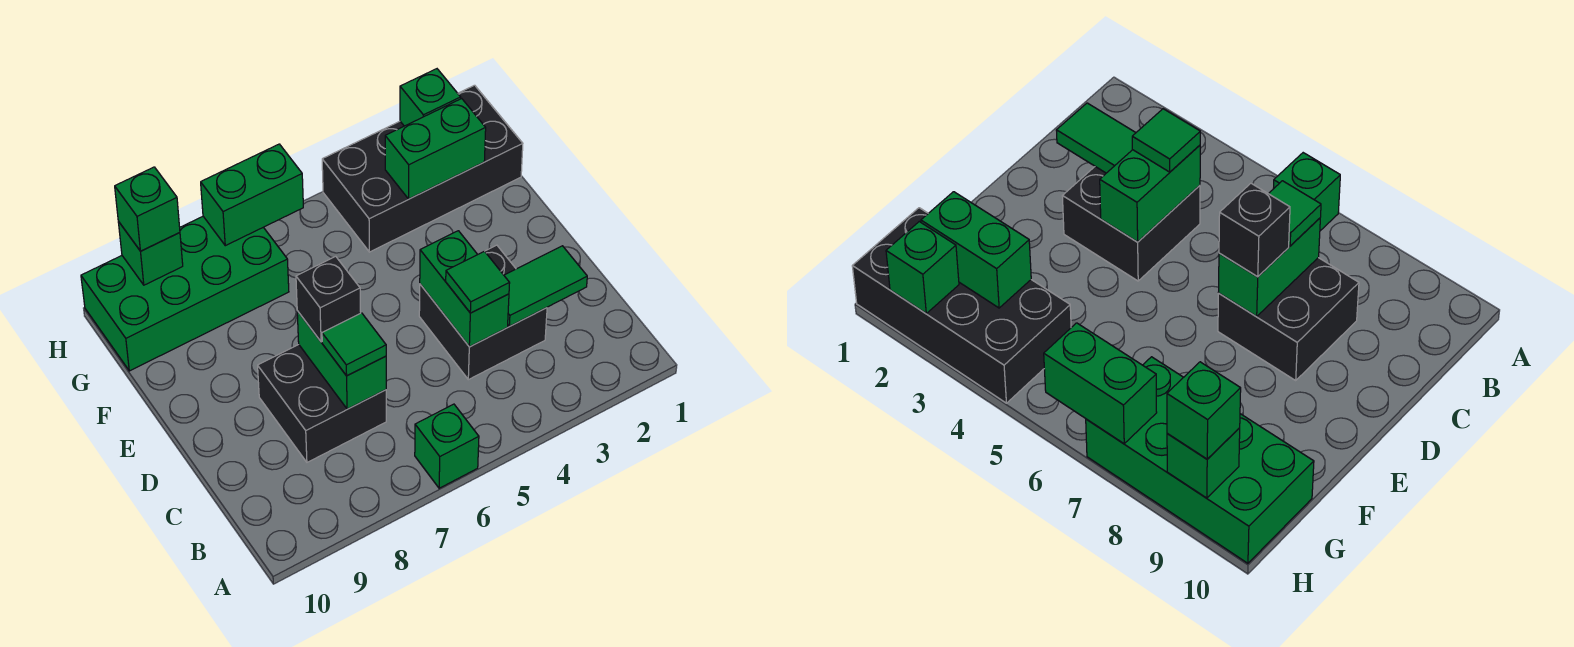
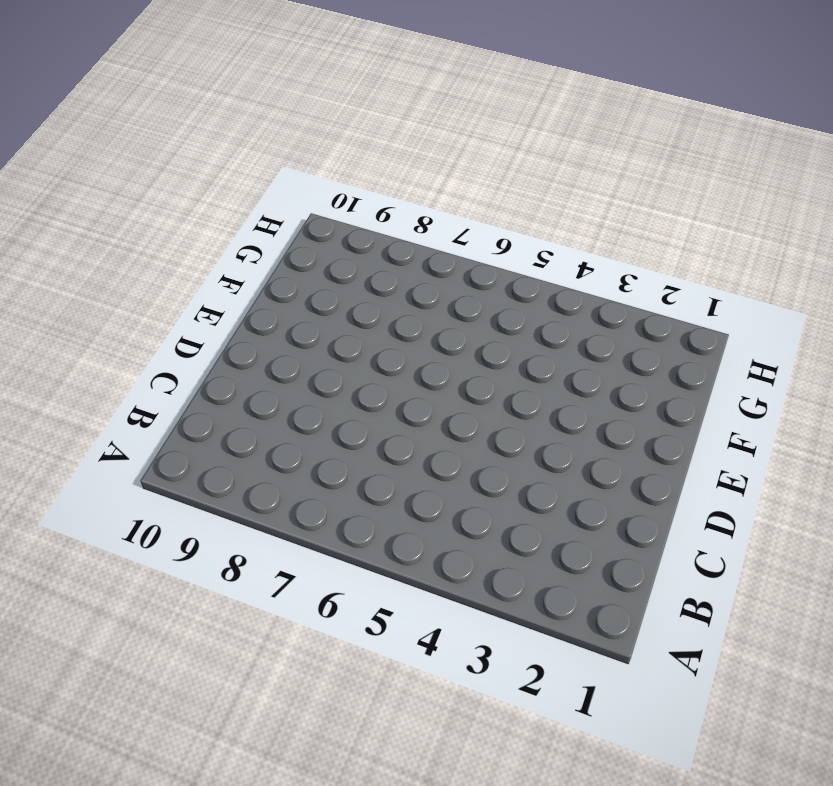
none -> green brick A6 level 1
none -> black brick C3:D4 level 1
none -> black brick C7:D8 level 1

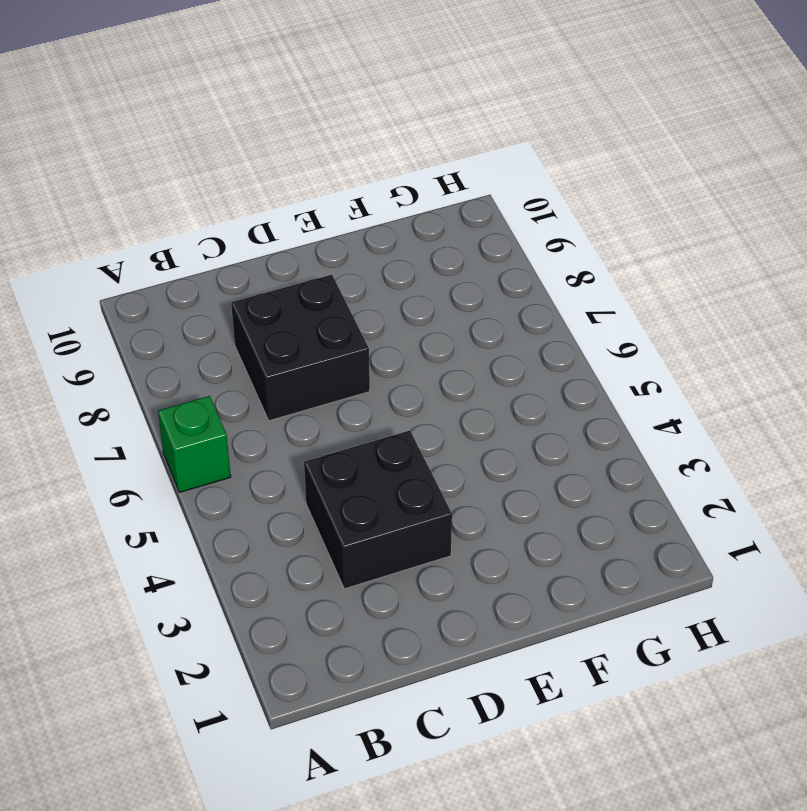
none -> black brick G1:H4 level 1
none -> green brick G7:H10 level 1
none -> green tile C2:C3 level 2

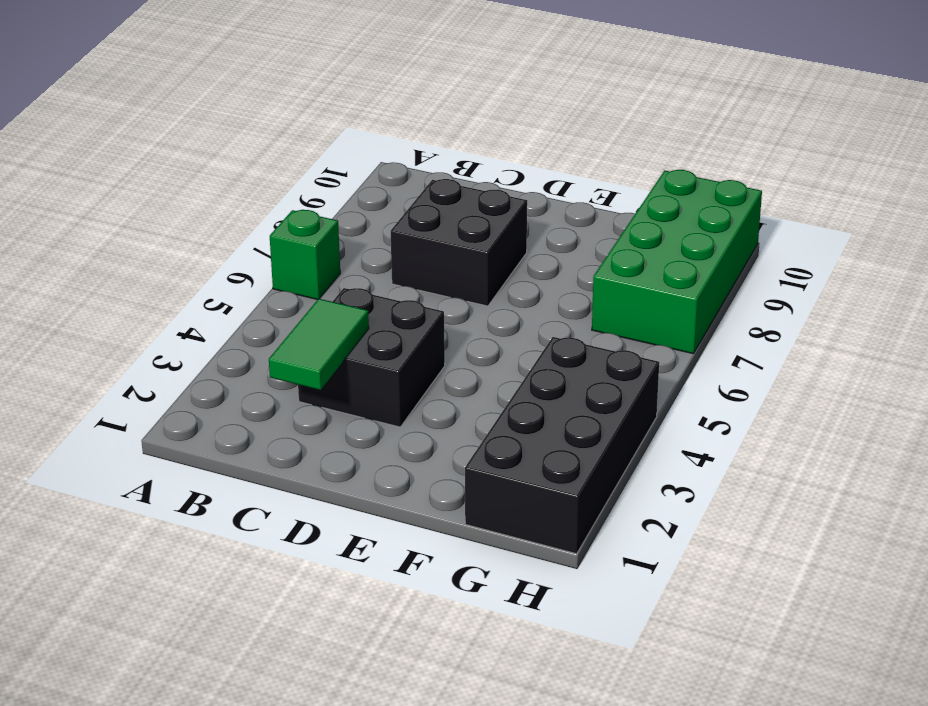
none -> green brick C4:D4 level 2
none -> green brick C7:D7 level 2
none -> green brick G2:G3 level 2

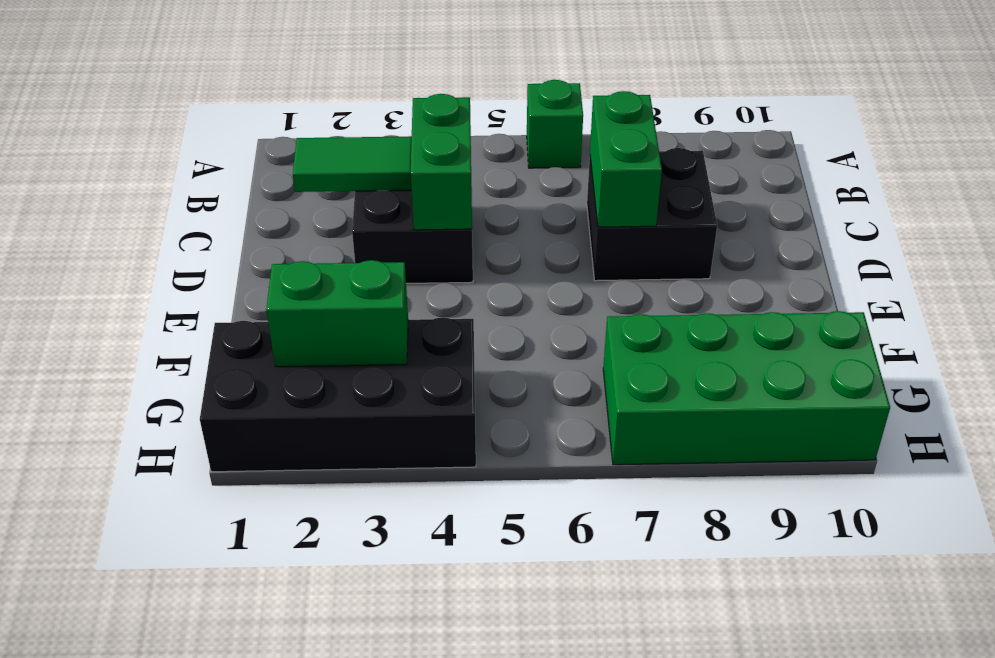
none -> green brick H2 level 2
none -> green brick H6:H7 level 2
none -> green brick H9 level 2

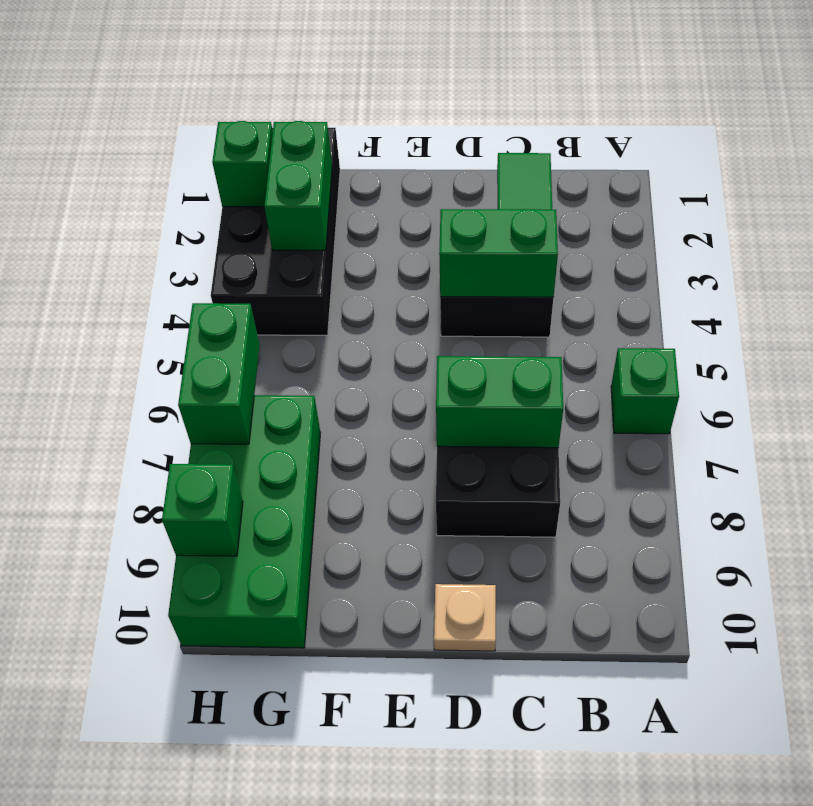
tan plate D10 level 1 -> none
none -> green tile C4 level 3
none -> green tile C7 level 3
none -> black brick D7 level 3

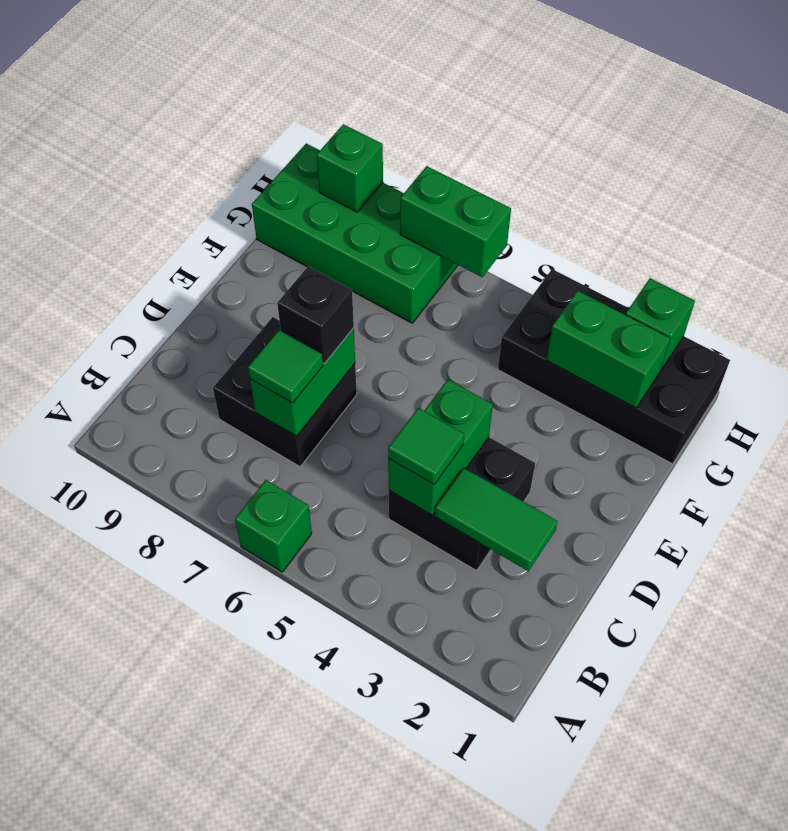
none -> green brick H9 level 3

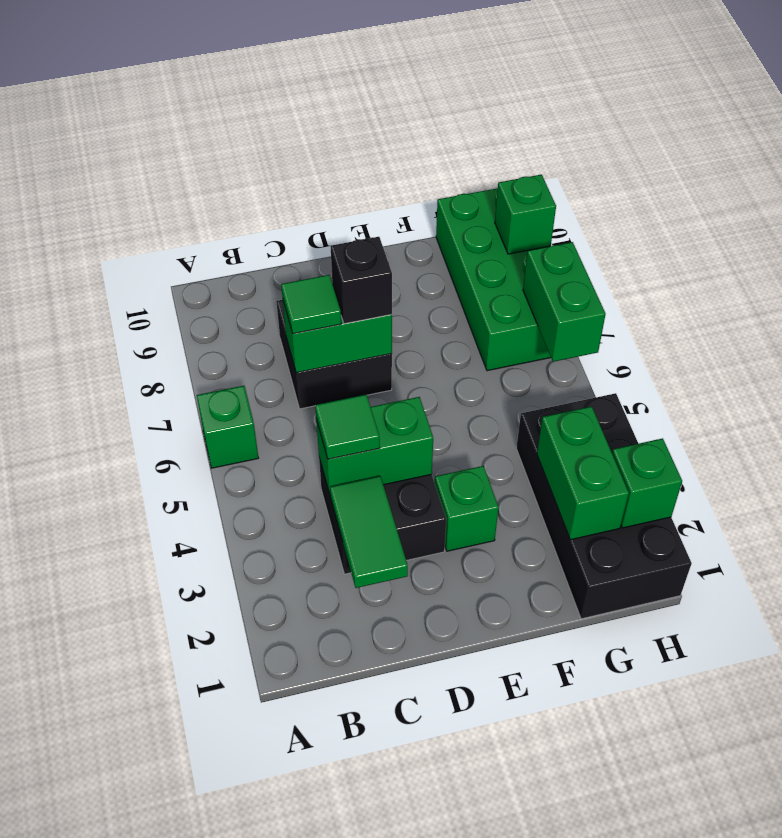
green brick E3 level 1 -> green brick H9 level 3

